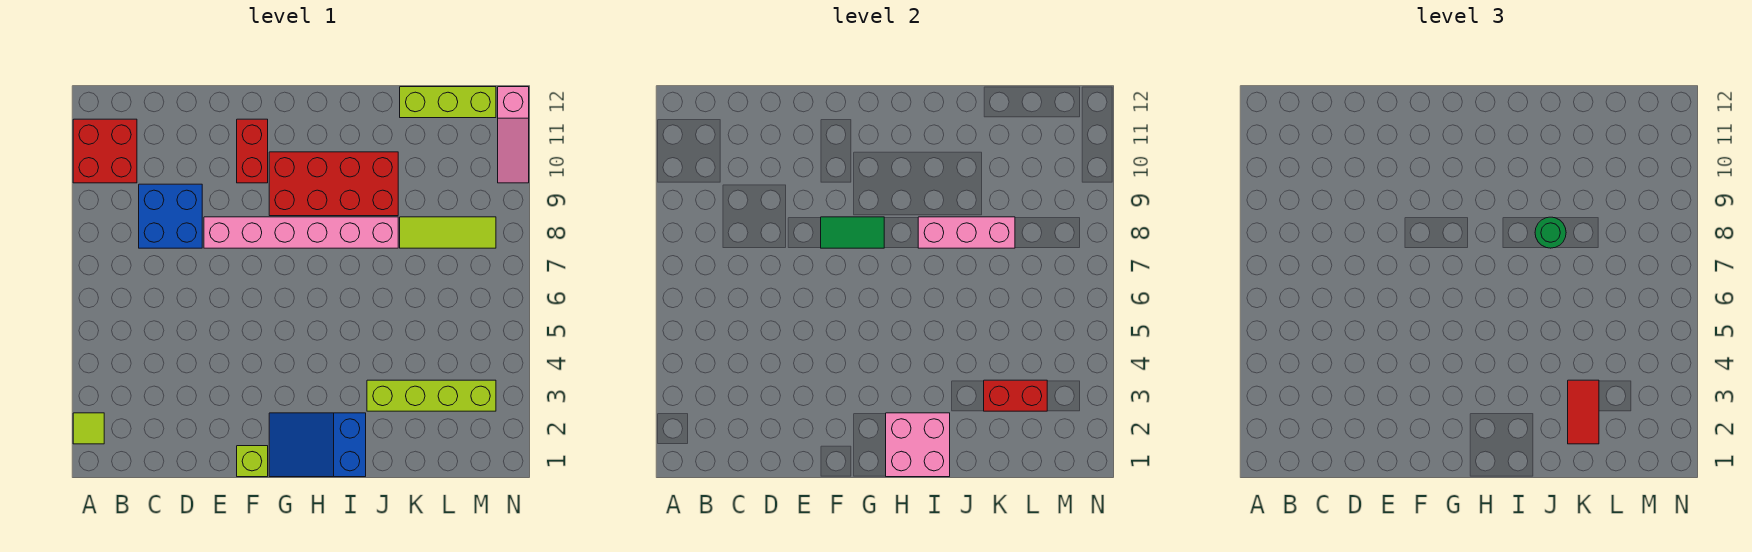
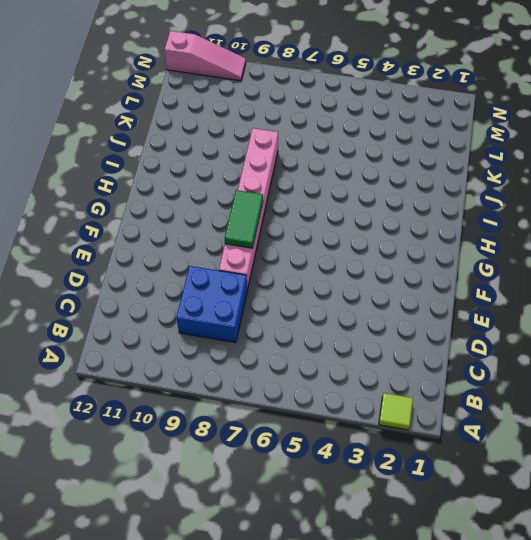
none -> red brick A10:B11 level 1
none -> lime brick F1 level 1
none -> red brick F10:F11 level 1

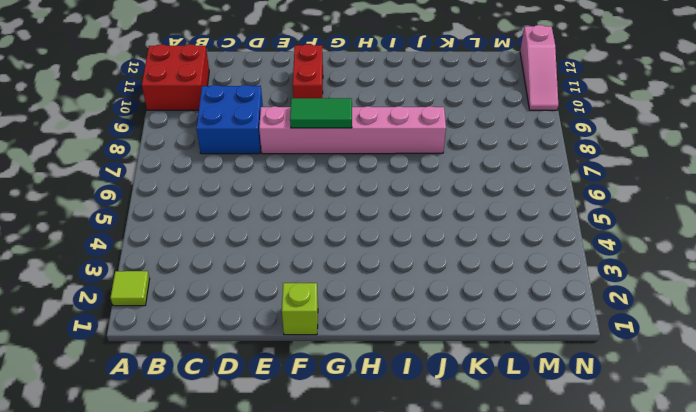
none -> blue slope G1:I2 level 1 top I
none -> red brick G9:J10 level 1
none -> lime brick J3:M3 level 1

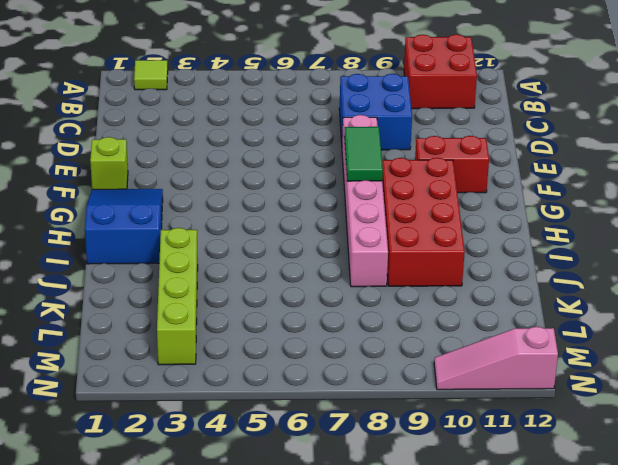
none -> lime tile K8:M8 level 1
none -> lime brick K12:M12 level 1
none -> pink brick H1:I2 level 2

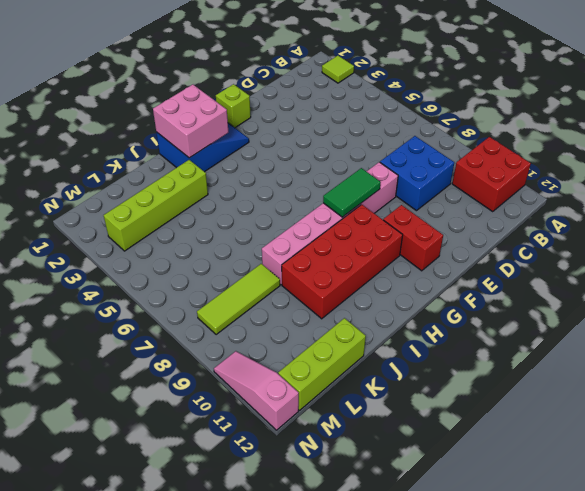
none -> pink brick I8:K8 level 2
none -> red brick K3:L3 level 2
none -> green round brick J8 level 3

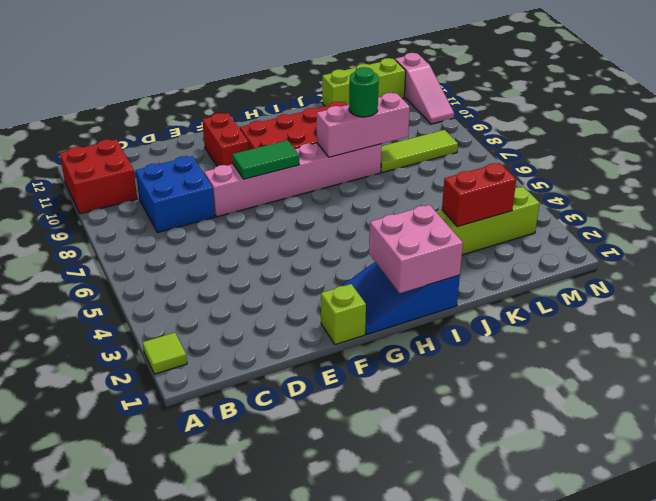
none -> red tile K2:K3 level 3

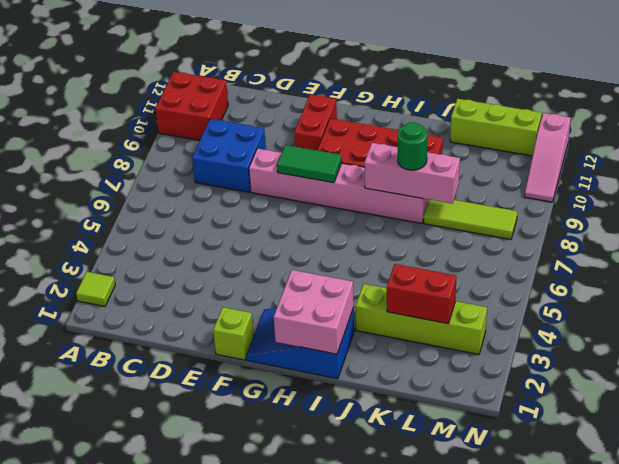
none -> red tile K2:K3 level 3

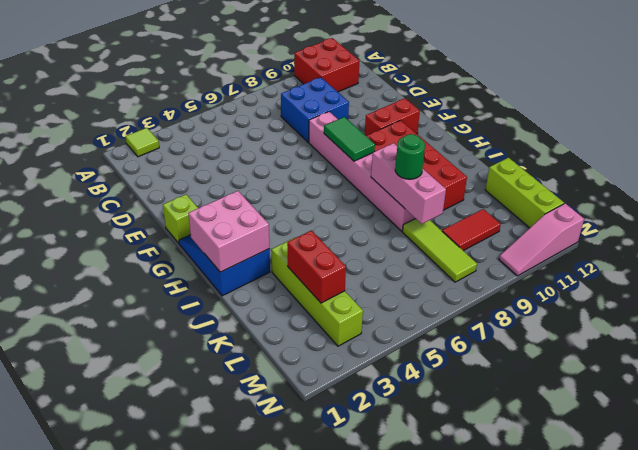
red tile L9:L10 level 1 -> red tile K2:K3 level 3

